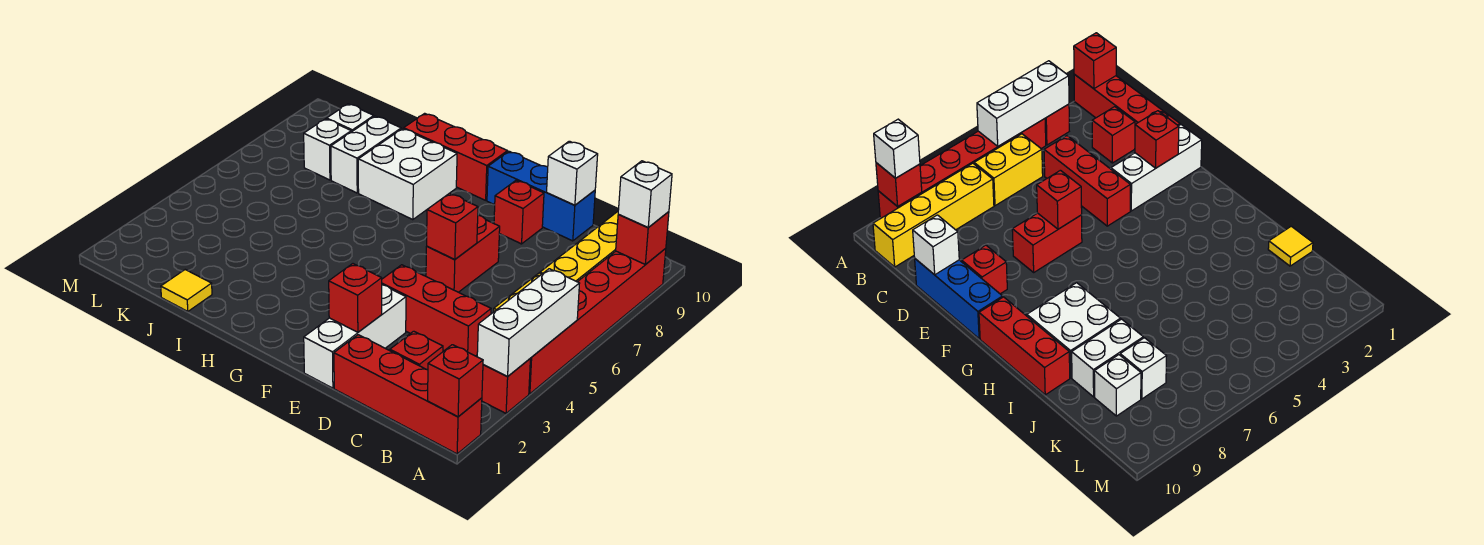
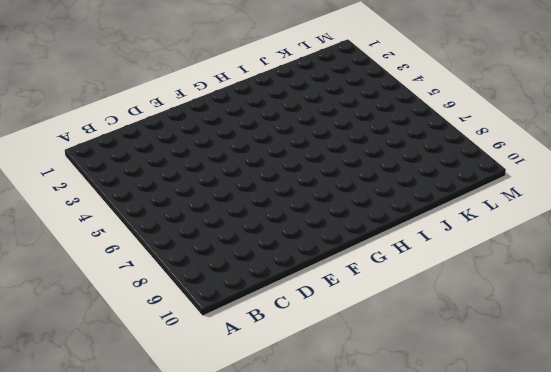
none -> red brick A1:D1 level 1
none -> red brick A3 level 1
none -> red brick A4:A9 level 1

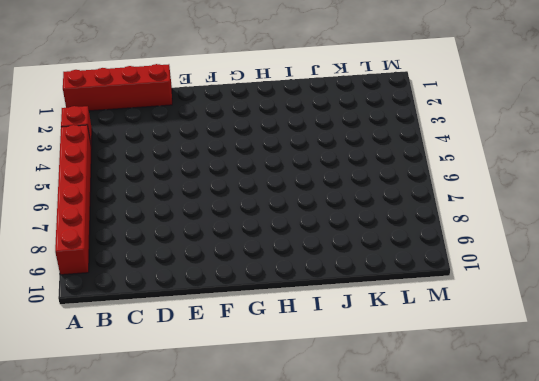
none -> yellow brick B5:B6 level 1
none -> yellow brick B7:B10 level 1
none -> red brick C2 level 1

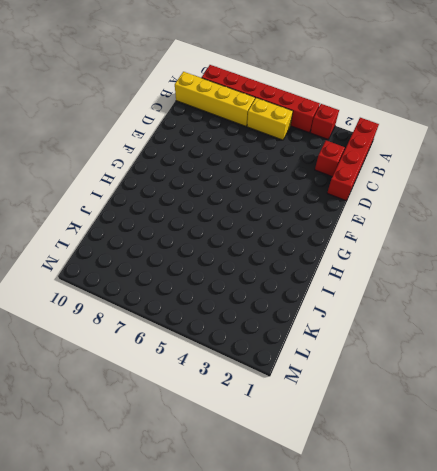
none -> red brick C4:E4 level 1
none -> blue brick D10:F10 level 1
none -> white brick E1:E3 level 1

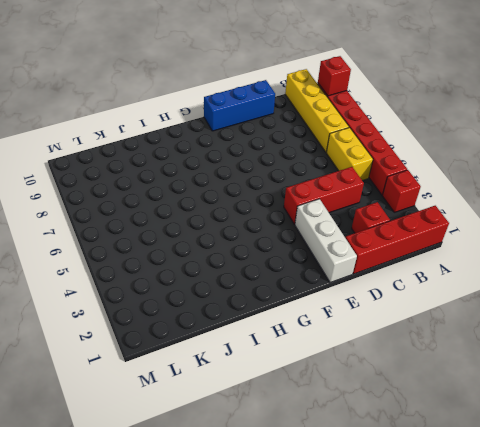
none -> red brick E6:E7 level 1
none -> red brick E9 level 1
none -> red brick G10:I10 level 1

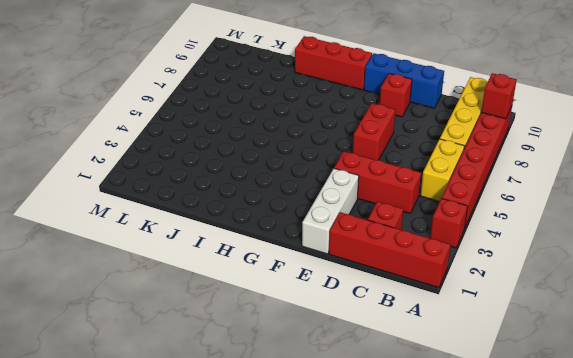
none -> white brick H8:I9 level 1
none -> yellow tile J1 level 1
none -> white brick J8:J9 level 1

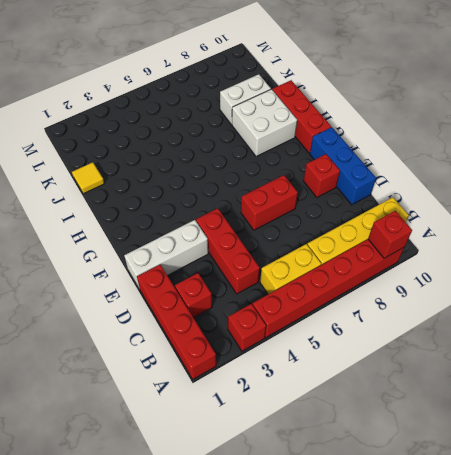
none -> white brick K8 level 1
none -> white brick K9 level 1
none -> red brick A1 level 2

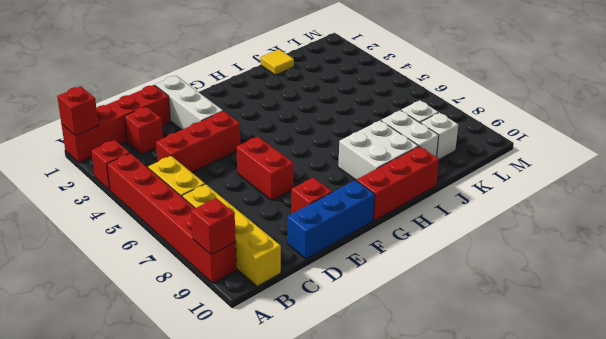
none -> white brick A3:A5 level 2
none -> white brick D10 level 2
none -> red brick E2 level 2

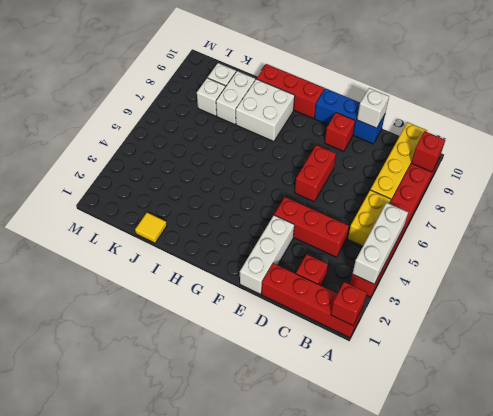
none -> red brick E2 level 2
none -> red brick E6 level 2
none -> white brick A9 level 3

